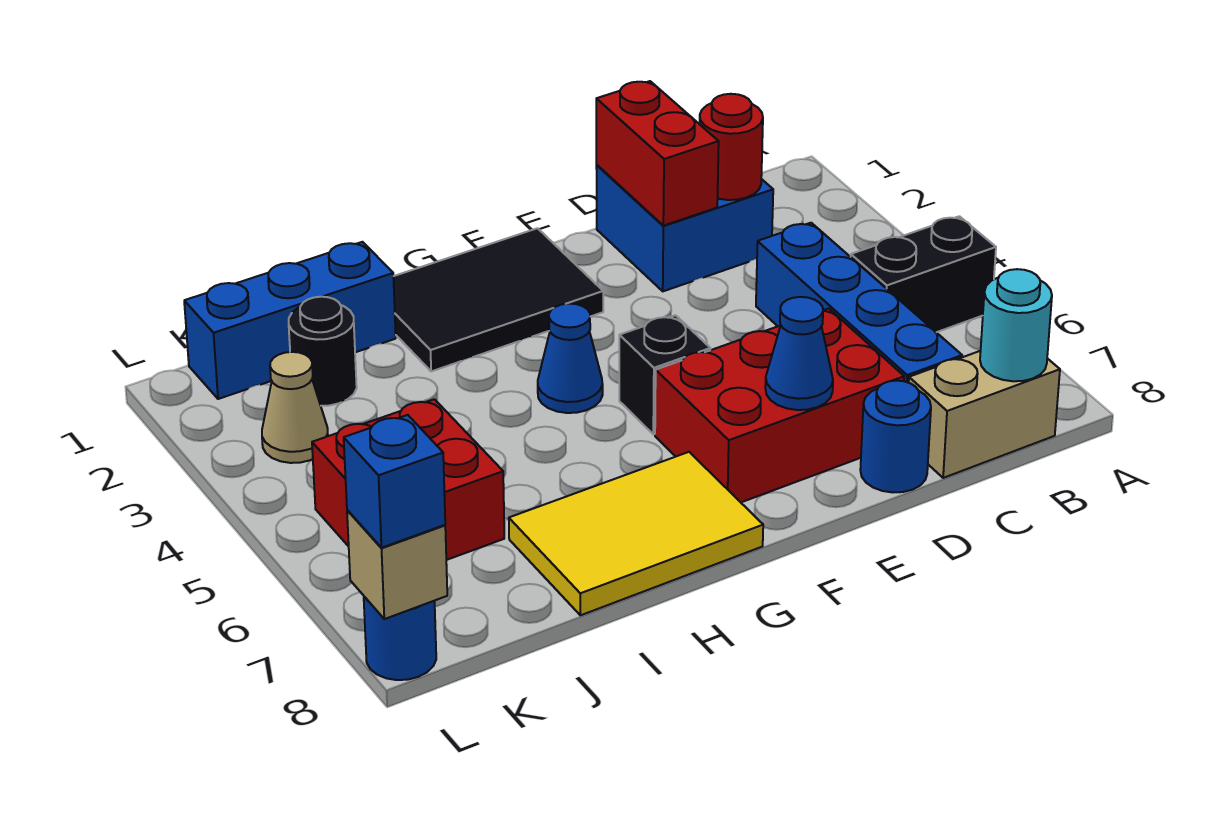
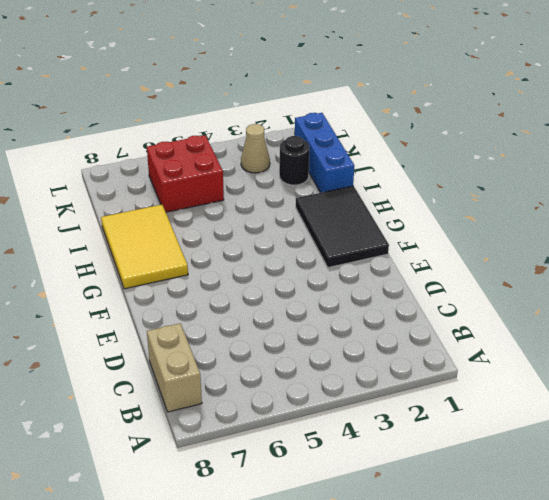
none -> black brick A5:B5 level 1
none -> blue brick C1:D2 level 1
none -> blue brick C4:C7 level 1

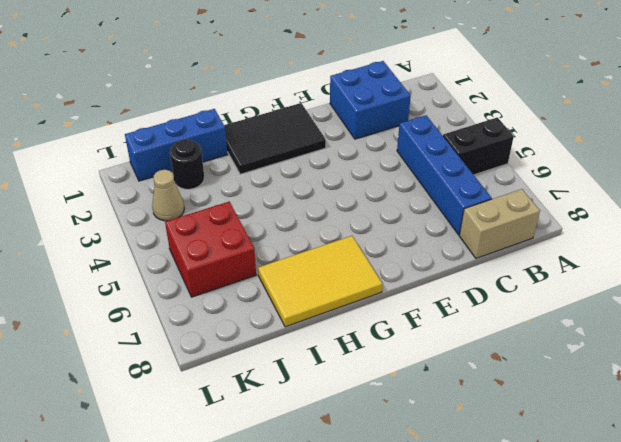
none -> red brick D6:F7 level 1
none -> blue round brick D8 level 1
none -> black brick F5 level 1

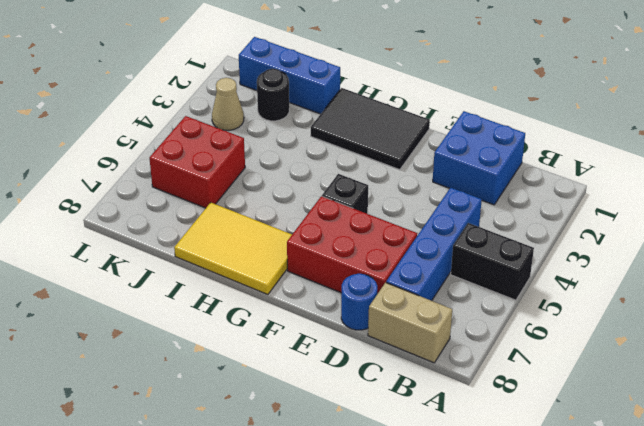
none -> blue cone G4 level 1
none -> blue round brick L8 level 1
none -> cyan round brick B8 level 2

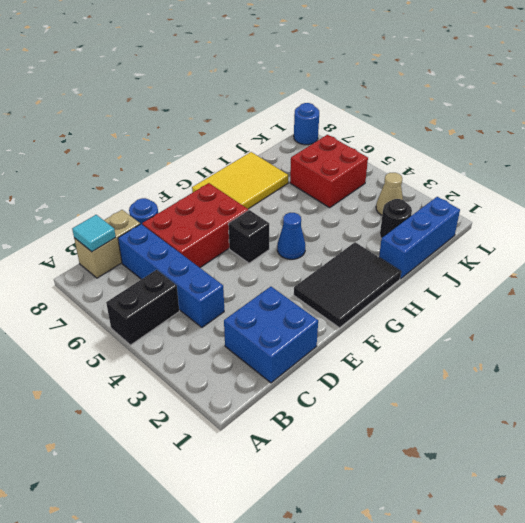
cyan tile B8 level 2 -> cyan round brick B8 level 2
none -> red round brick C2 level 2
none -> red brick D1:D2 level 2
none -> blue cone E7 level 2

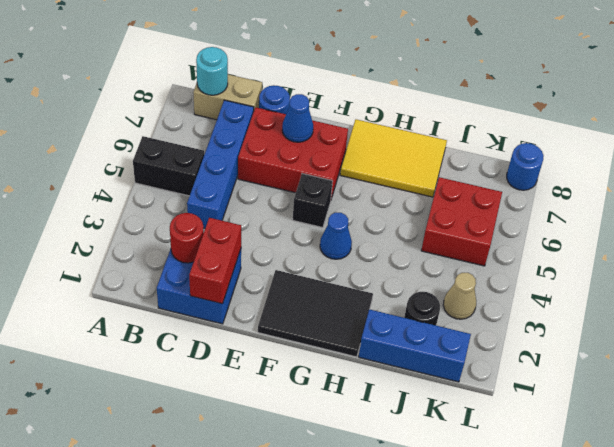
none -> tan brick L8 level 2
none -> blue brick L8 level 3

